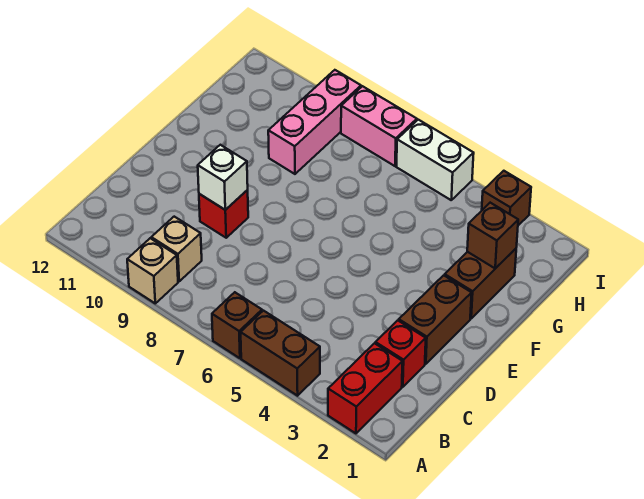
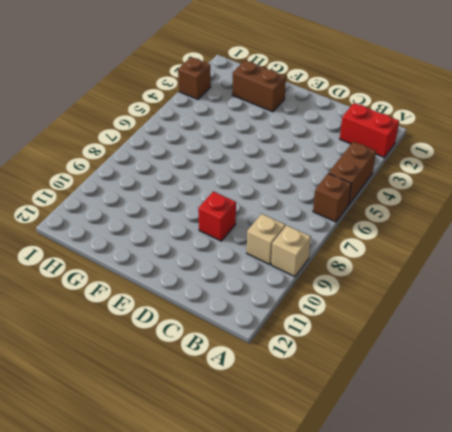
none -> red brick C2 level 1
none -> brown brick D2:E2 level 1
none -> pink brick G9:I9 level 1

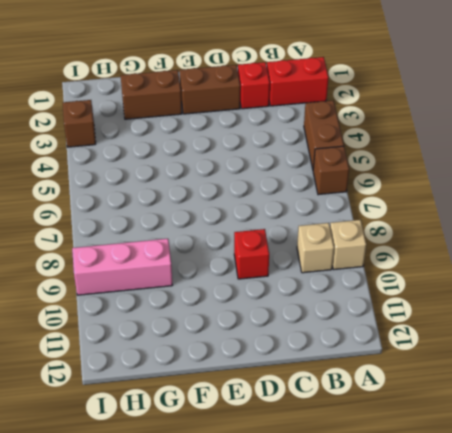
none -> white brick I5:I6 level 1
none -> pink brick I7:I8 level 1
none -> white brick D9 level 2

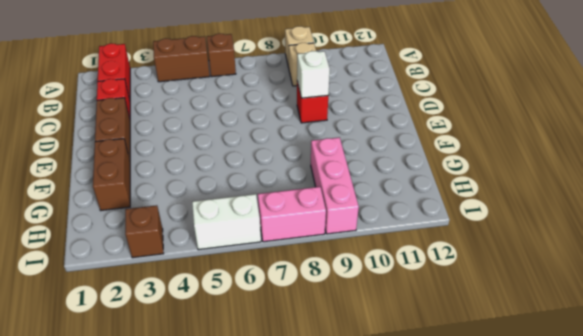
none -> brown brick G2 level 2

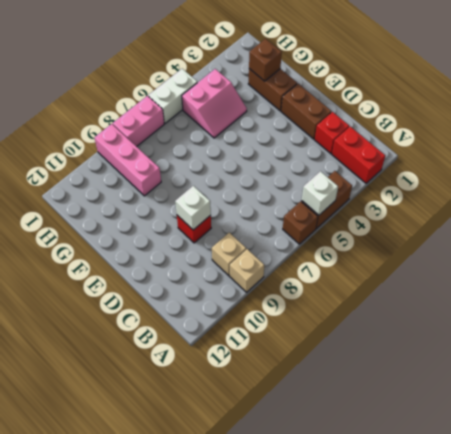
white brick A5 level 2 -> none
pink slope G4:H5 level 1 top H -> none
none -> brown brick I3 level 1

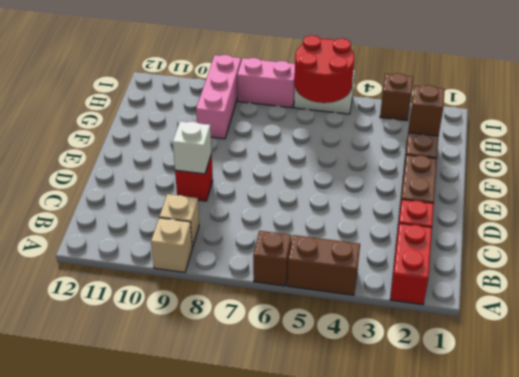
red round brick H5:I6 level 2 -> none

